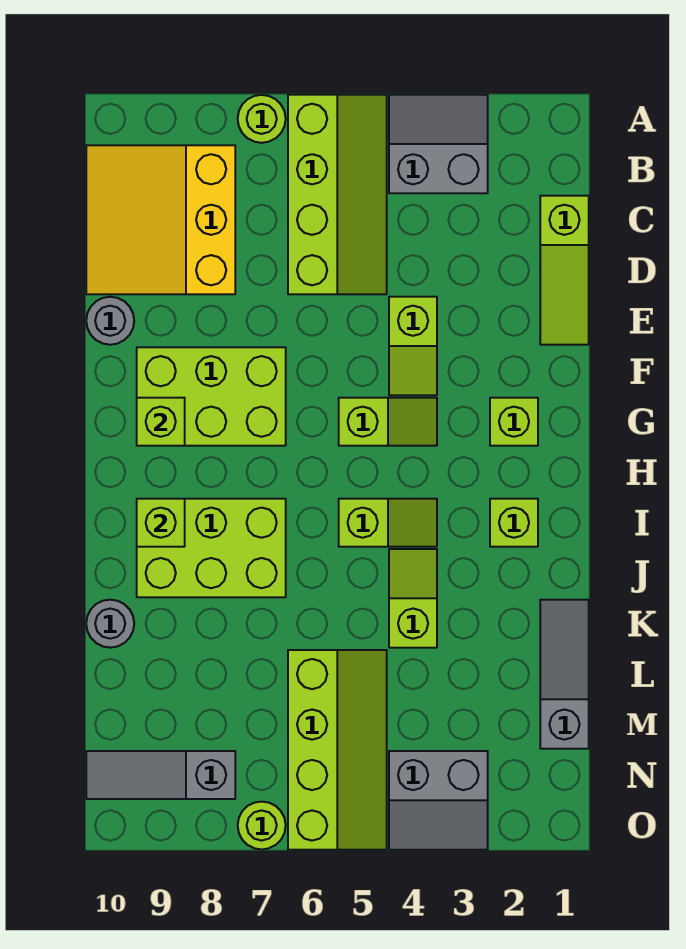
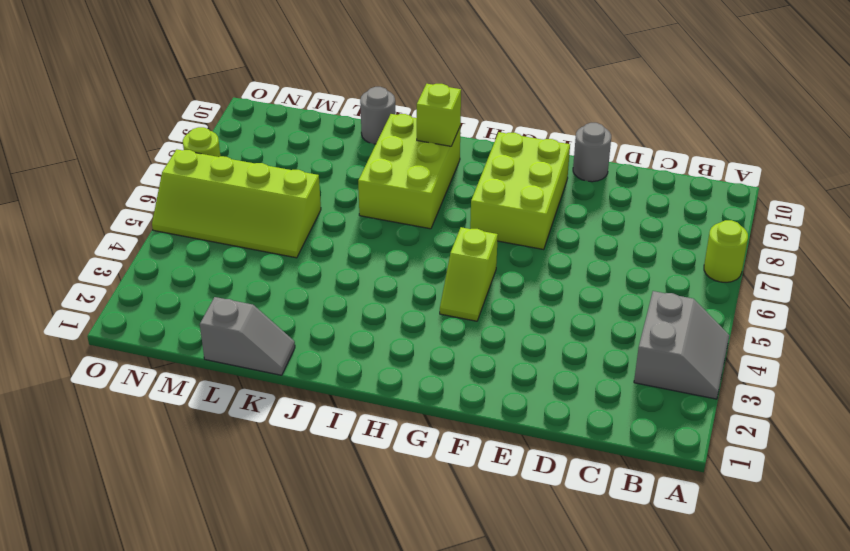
grey slope K1:L1 level 1 top L -> grey slope K1:M1 level 1 top M
none -> lime slope A5:D6 level 1 top 6
none -> yellow slope B8:D10 level 1 top 8
none -> lime slope C1:E1 level 1 top C

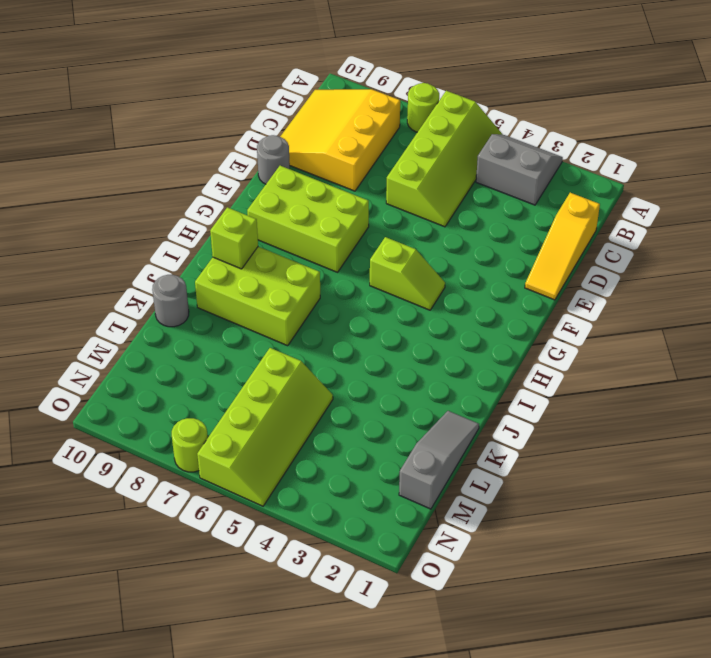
yellow slope C1:E1 level 1 top C -> lime slope C1:E1 level 1 top C
none -> lime slope E4:F4 level 1 top E
none -> lime brick G2 level 1
none -> lime brick I2 level 1

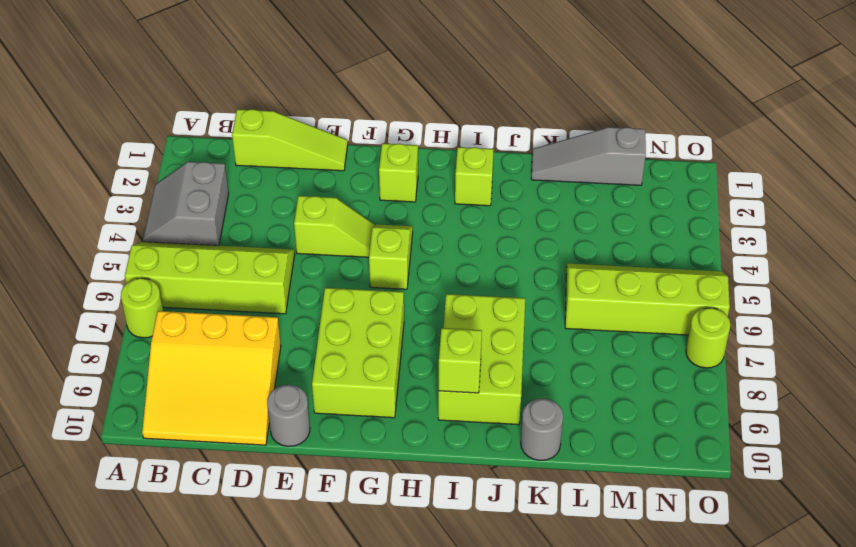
none -> lime slope I4:I5 level 1 top 5
none -> lime slope J4:K4 level 1 top K
none -> grey slope N3:O4 level 1 top N

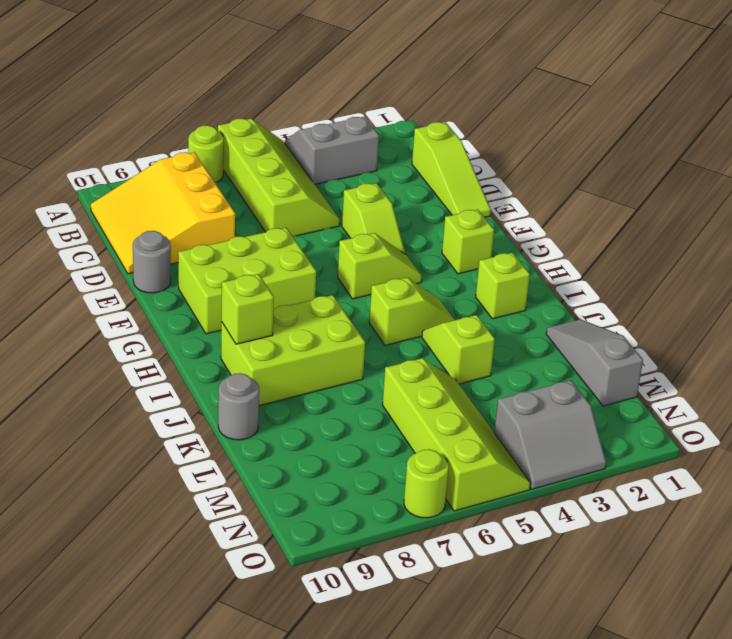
none -> grey slope N8:N10 level 1 top 8
none -> lime brick G9 level 2

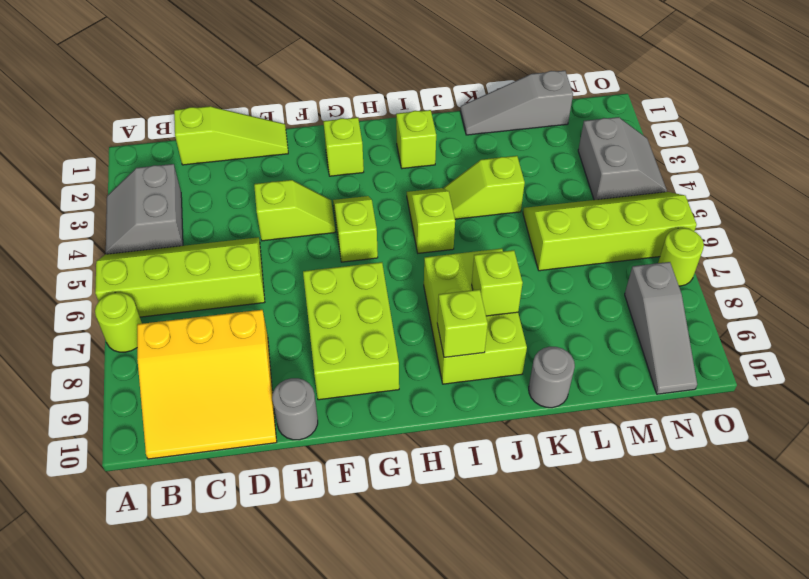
lime brick J8 level 2 -> lime brick G9 level 2

